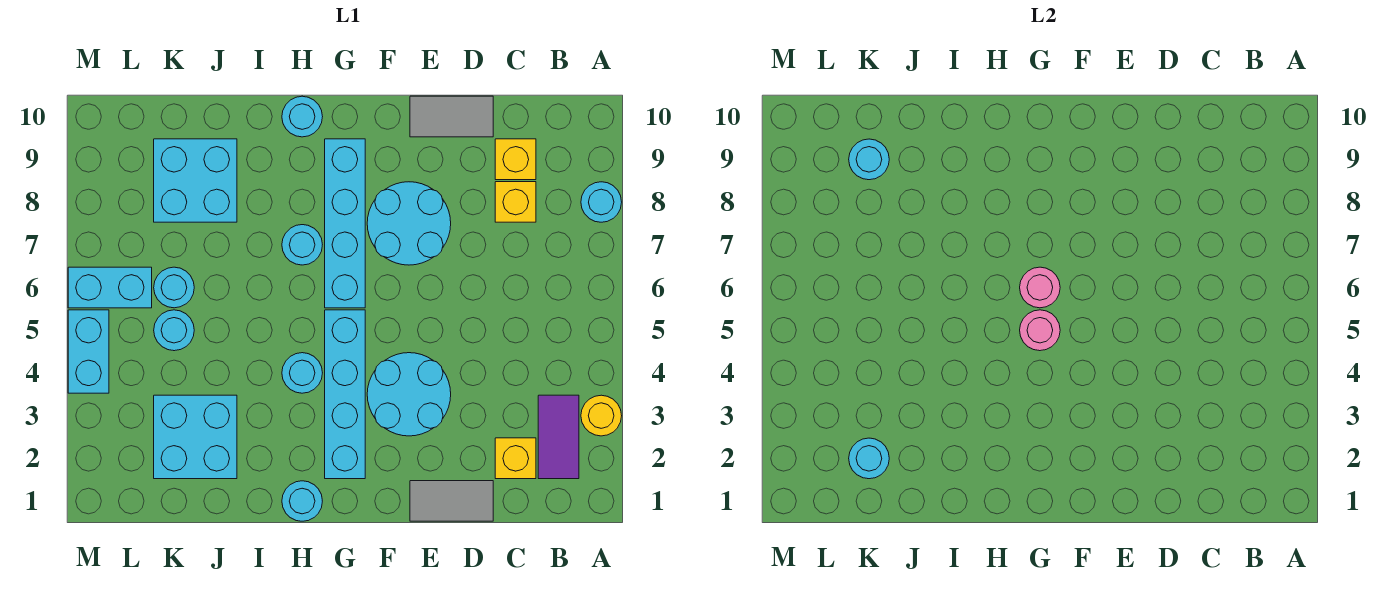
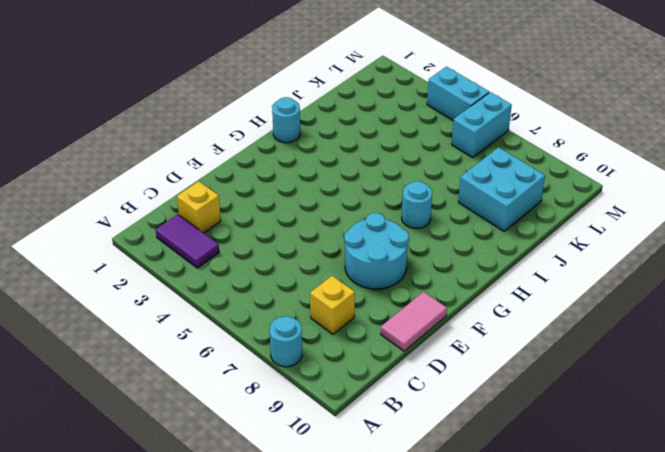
pink tile D10:E10 level 1 -> grey tile D10:E10 level 1
none -> yellow round brick A3 level 1
none -> yellow brick C9 level 1
none -> grey tile D1:E1 level 1

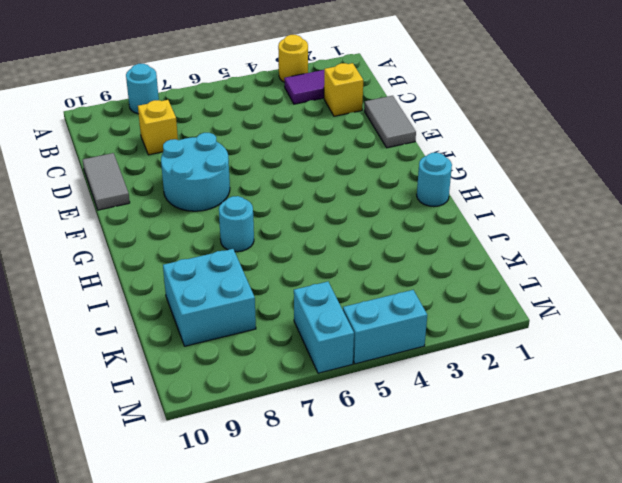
none -> yellow brick C9 level 1
none -> cyan round brick E3:F4 level 1
none -> cyan brick G2:G5 level 1

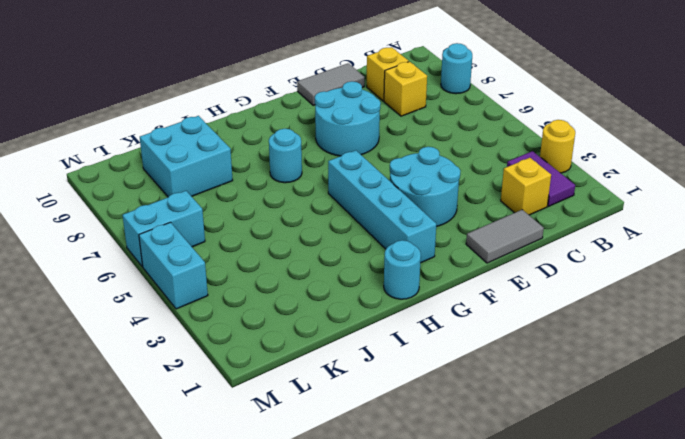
none -> cyan brick G6:G9 level 1
none -> cyan round brick H4 level 1
none -> cyan round brick H10 level 1

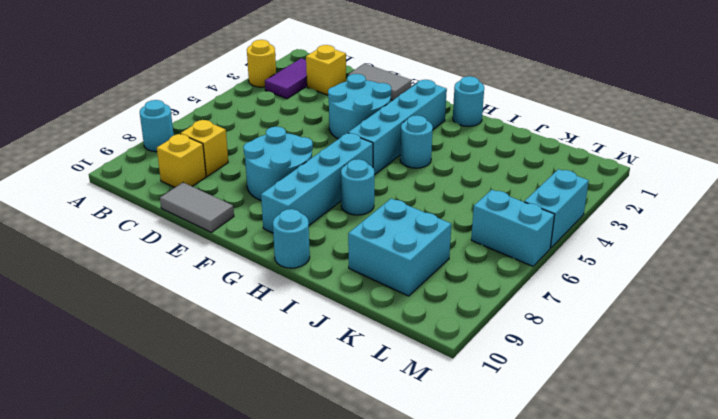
none -> cyan brick J2:K3 level 1
none -> cyan round brick K5 level 1
none -> cyan round brick K6 level 1

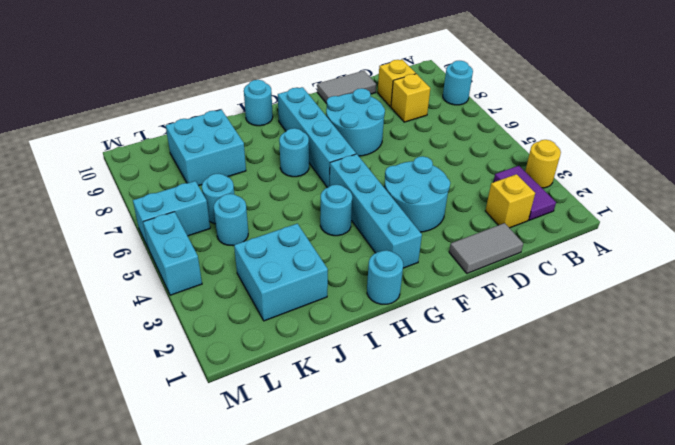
none -> pink round brick G5 level 2
none -> pink round brick G6 level 2
none -> cyan round brick K2 level 2

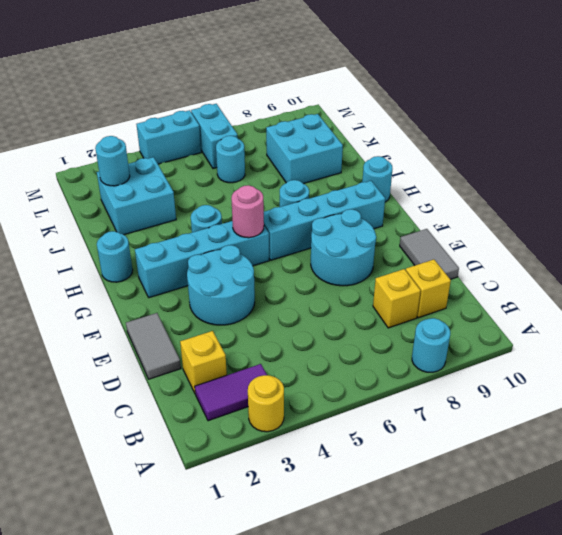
none -> cyan round brick K5 level 1
none -> pink round brick G6 level 2
none -> cyan round brick K9 level 2

